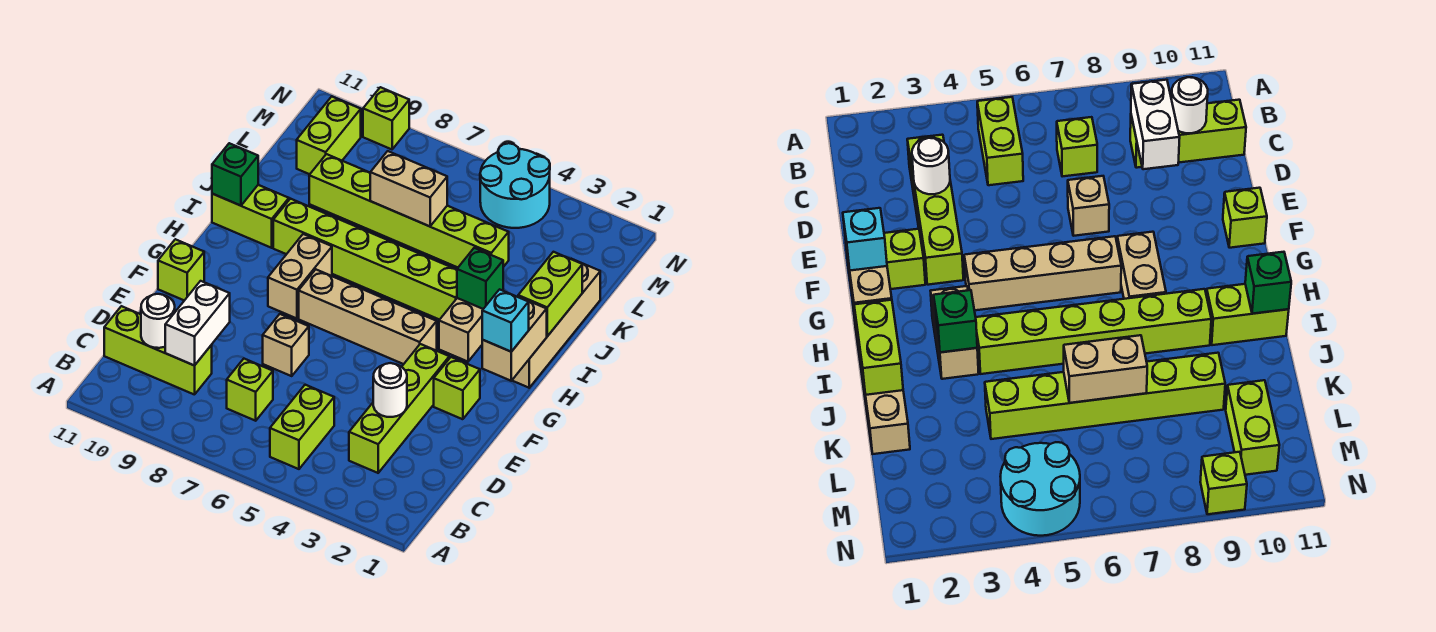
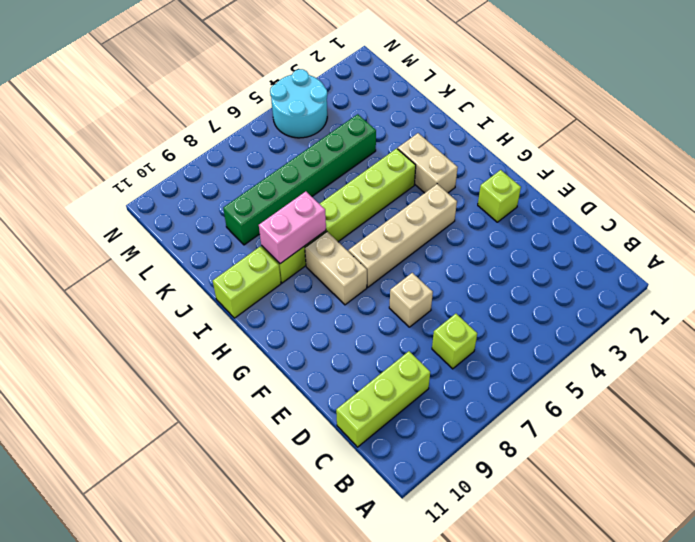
pink brick I8:I9 level 2 -> none
green brick K4:K9 level 1 -> lime brick K4:K9 level 1
none -> lime brick B5:C5 level 1
none -> lime brick C3:F3 level 1
none -> lime brick F11 level 1

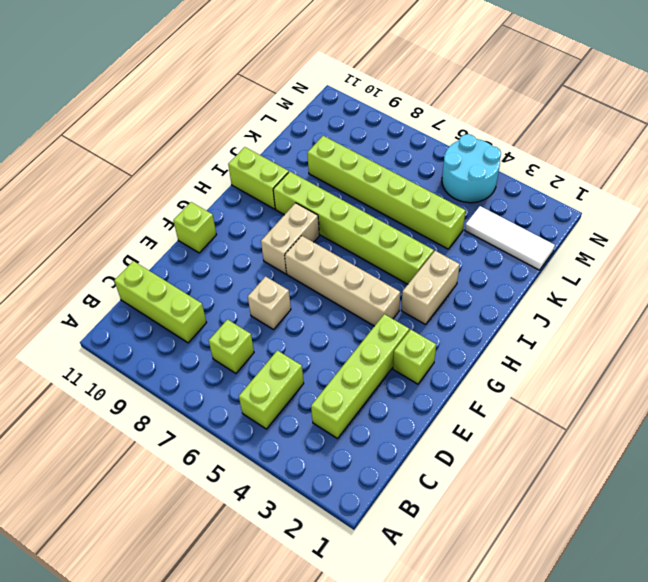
white tile L1:L3 level 1 -> none
none -> tan brick H1:K1 level 1
none -> lime brick L10:M10 level 1
none -> lime brick N9 level 1

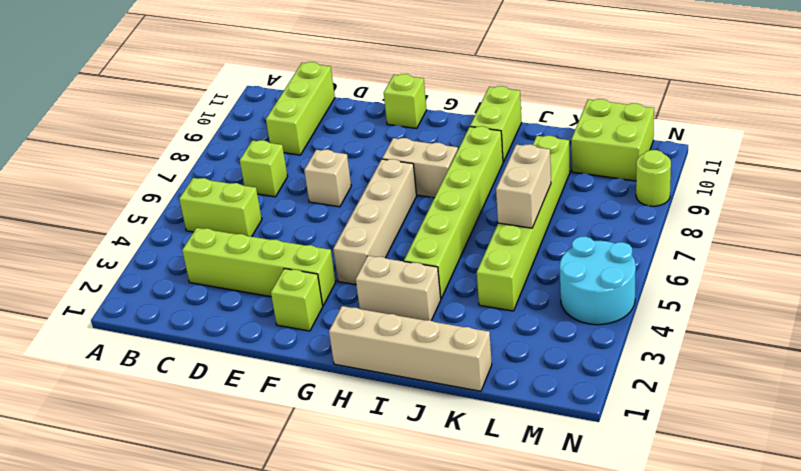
lime brick L10:M11 level 1 -> lime brick L10:M10 level 1
lime round brick N9 level 1 -> lime brick N9 level 1
none -> white brick C9:D9 level 2
none -> white round brick C10 level 2
none -> white round brick D3 level 2

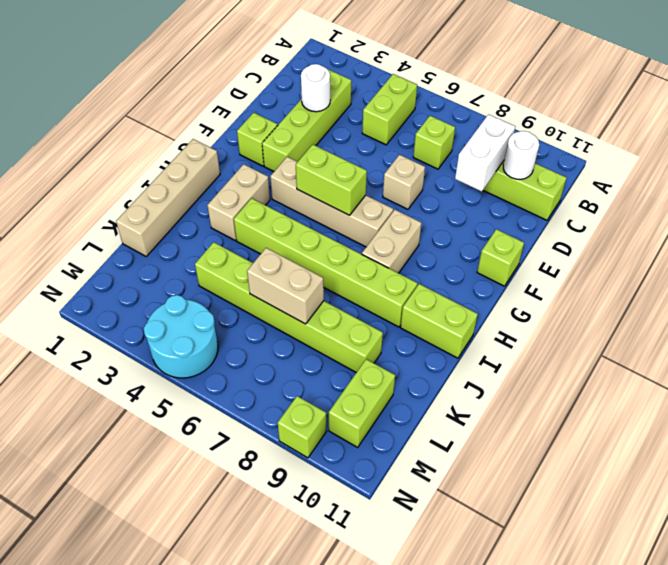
lime brick G5:G6 level 2 -> lime brick I1:J1 level 2
none -> tan brick G1:H1 level 2
none -> green brick I3 level 2
none -> green brick I11 level 2

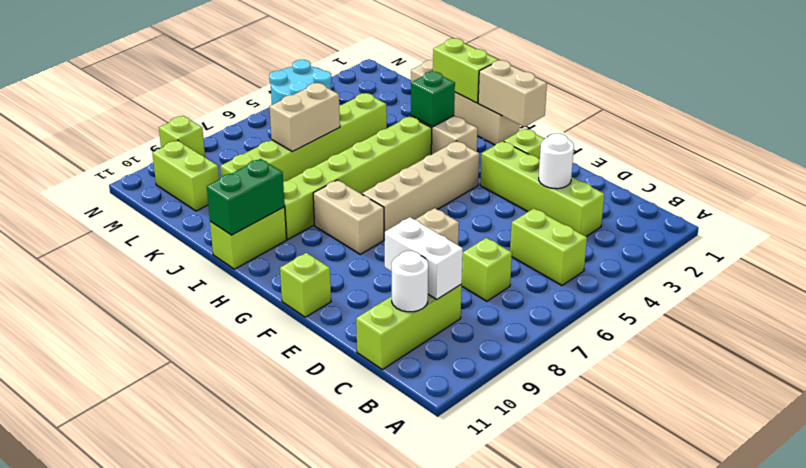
green brick I10:I11 level 2 -> green brick I11 level 2
none -> cyan brick G1 level 3

